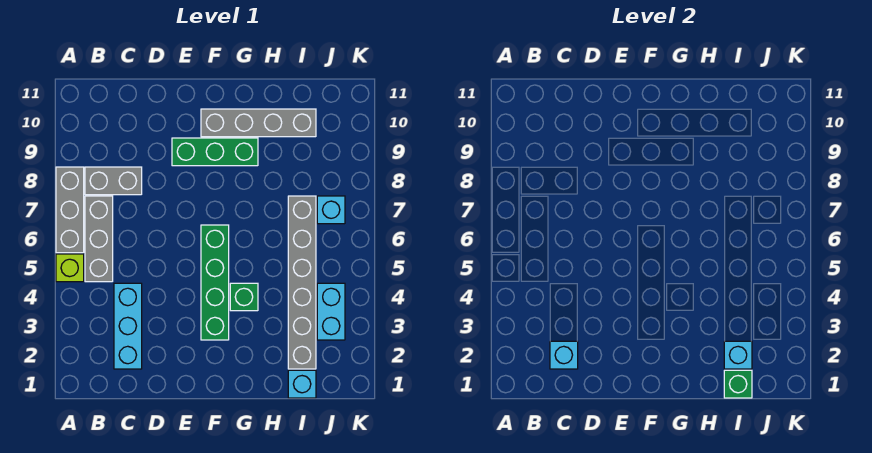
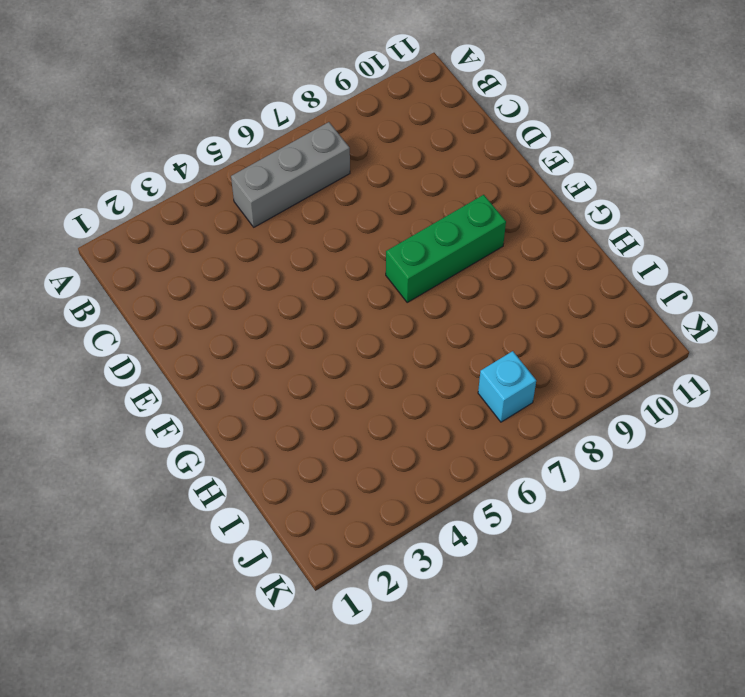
green brick F7:F9 level 1 -> green brick E9:G9 level 1
none -> lime brick A5 level 1
none -> grey brick A6:A8 level 1
none -> grey brick B8:C8 level 1

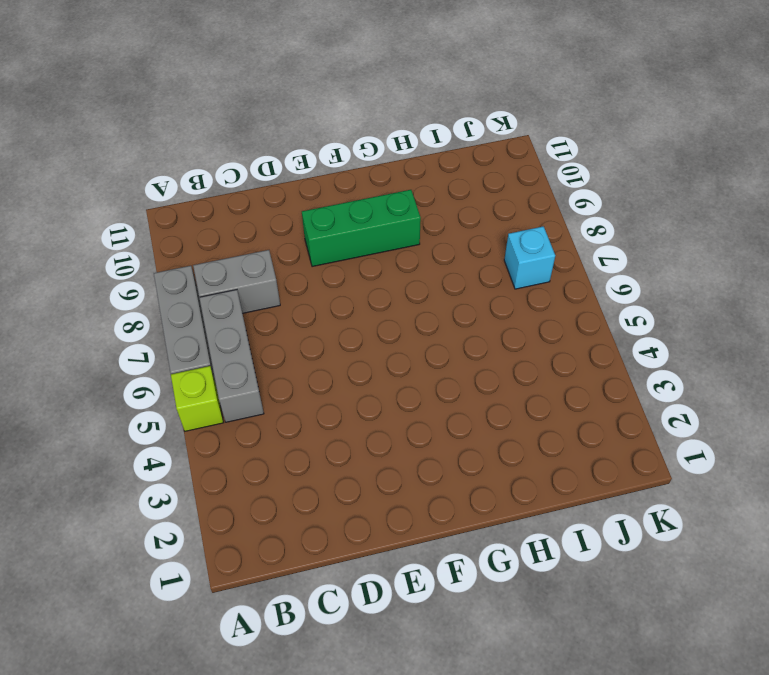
none -> cyan brick C2:C4 level 1
none -> green brick F3:F6 level 1
none -> grey brick F10:I10 level 1

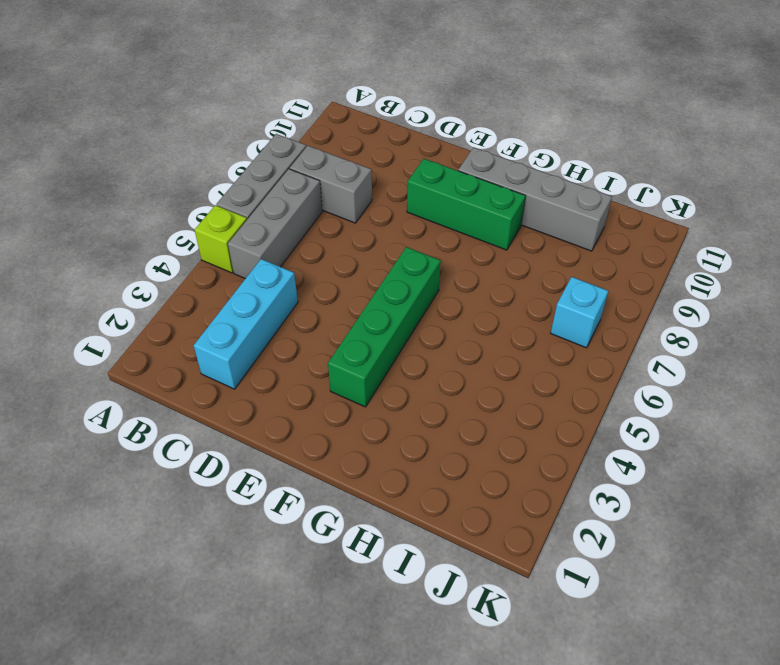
none -> green brick G4 level 1
none -> cyan brick I1 level 1
none -> grey brick I2:I7 level 1

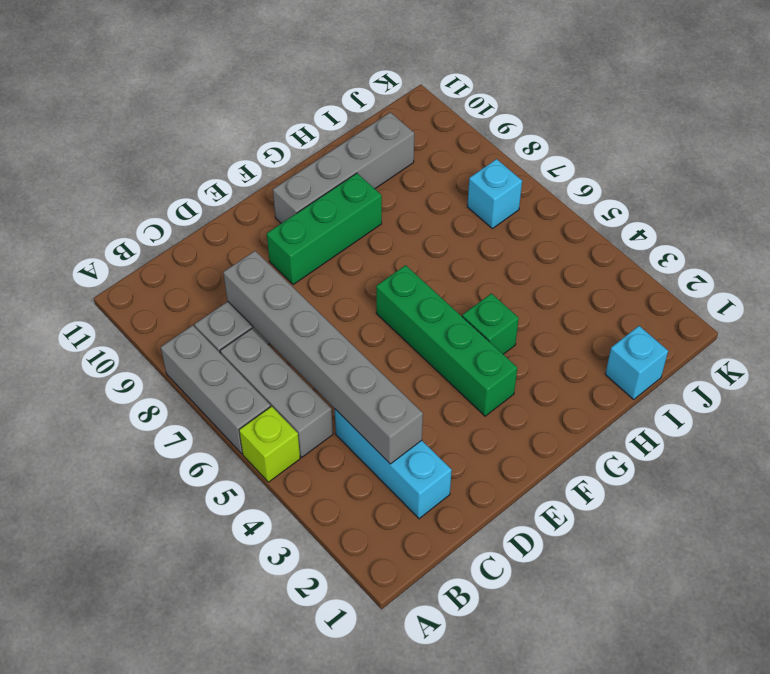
grey brick C3:C8 level 2 -> grey brick I2:I7 level 1
none -> cyan brick J3:J4 level 1
none -> cyan brick C2 level 2
none -> green brick I1 level 2

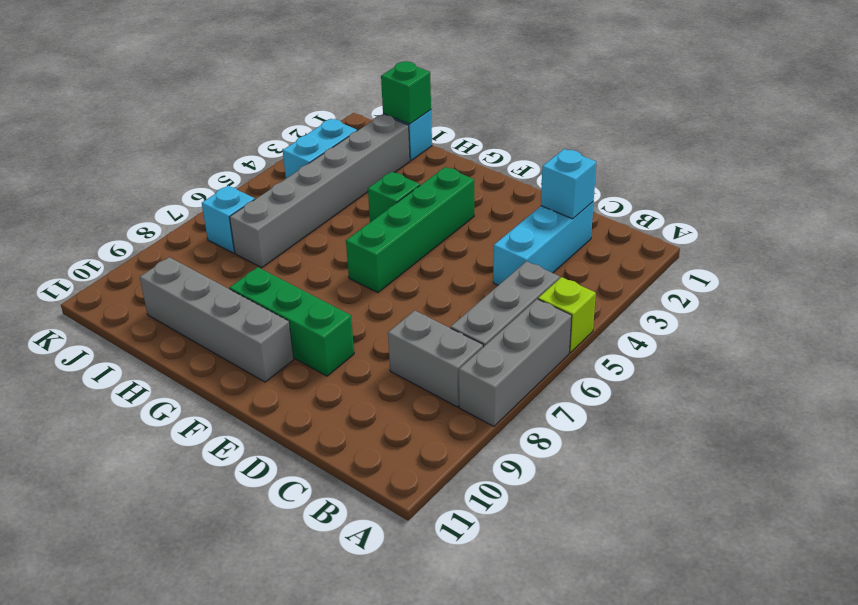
none -> cyan brick I2 level 2

